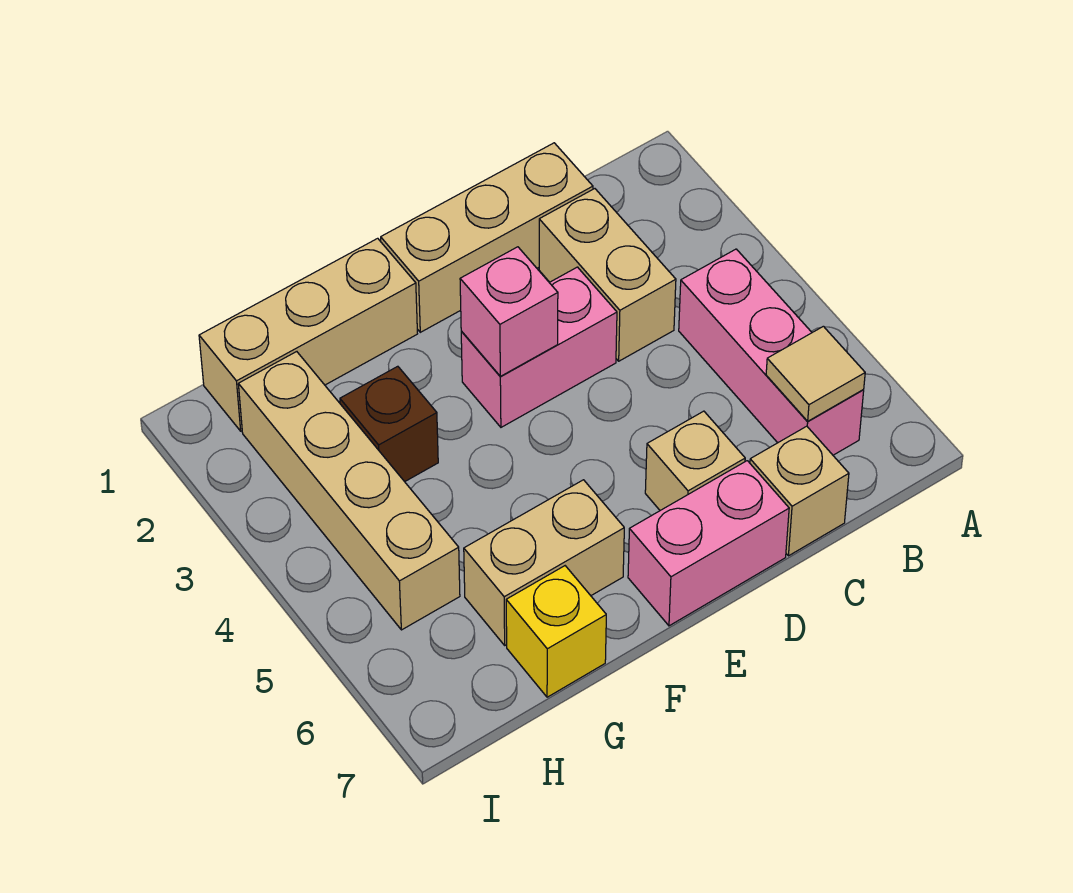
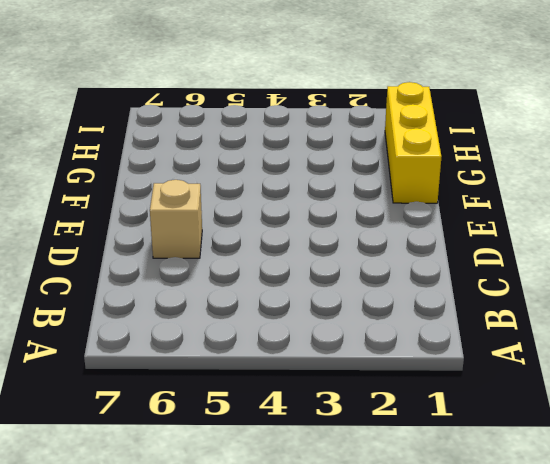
yellow brick F1:H1 level 1 -> tan brick F1:H1 level 1
none -> pink brick B4:B6 level 1
none -> tan brick C1:E1 level 1
none -> tan brick C2:C3 level 1

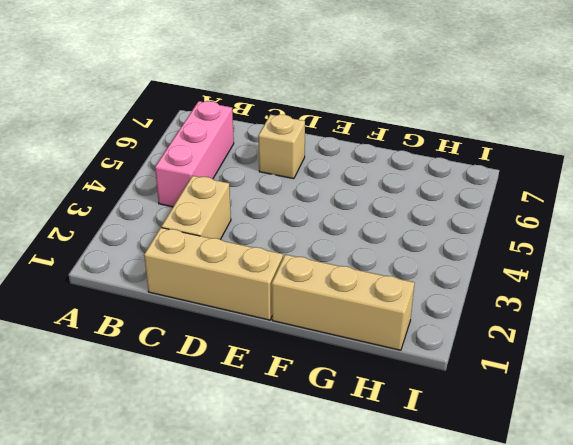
none -> tan brick C7 level 1
none -> pink brick D3:E3 level 1
none -> pink brick D7:E7 level 1

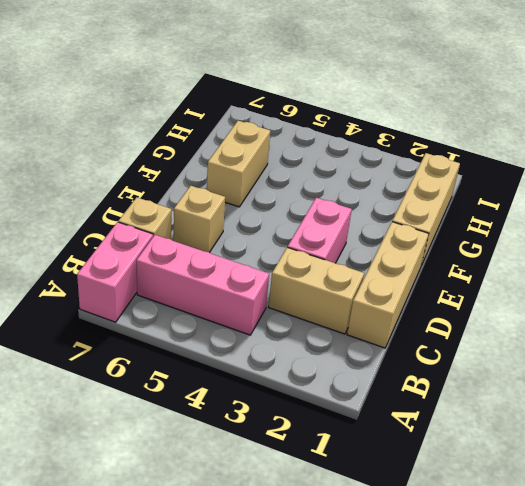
pink brick A7:B7 level 1 -> pink brick D7:E7 level 1
none -> brown brick G3 level 1
none -> yellow brick G7 level 1
none -> tan brick H2:H5 level 1

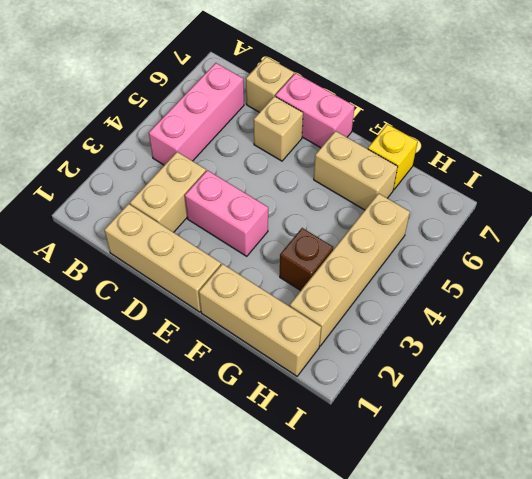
none -> tan tile B6 level 2
none -> pink brick E3 level 2

